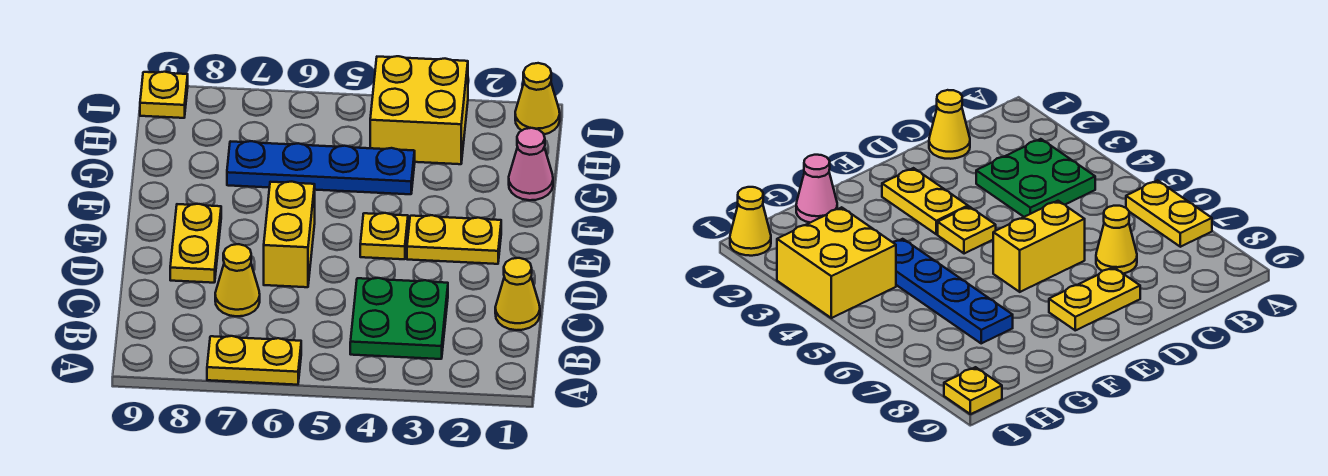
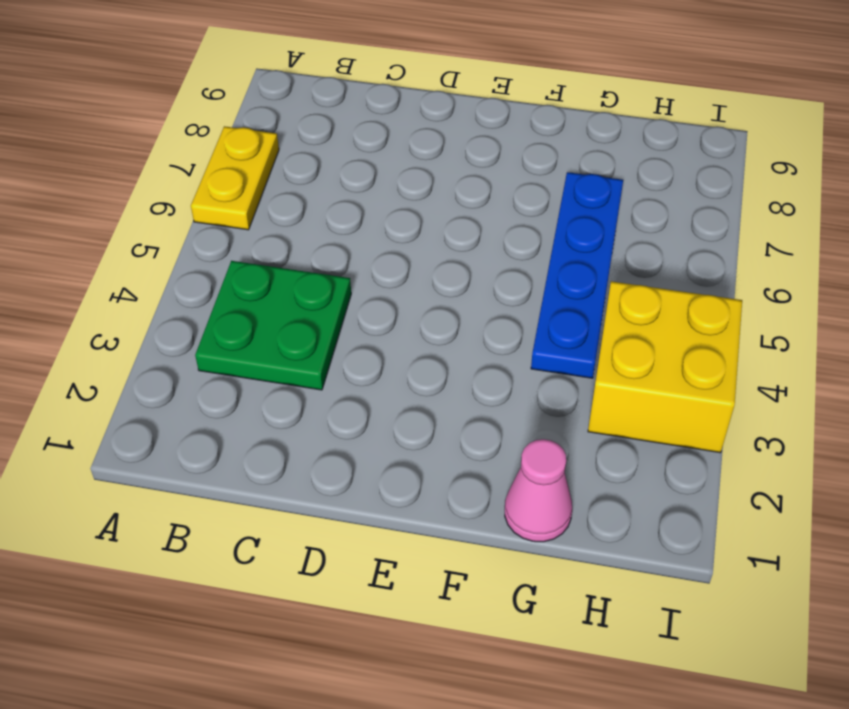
none -> yellow cone C1 level 1
none -> yellow cone C7 level 1
none -> yellow brick D6:E6 level 1

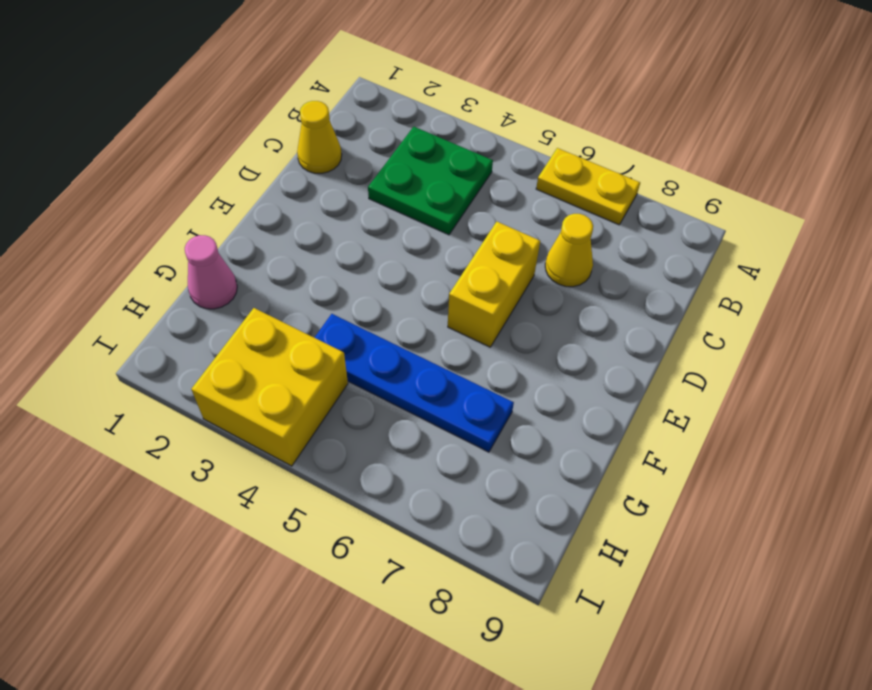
none -> yellow plate D8:E8 level 1
none -> yellow plate E2:E3 level 1
none -> yellow plate E4 level 1

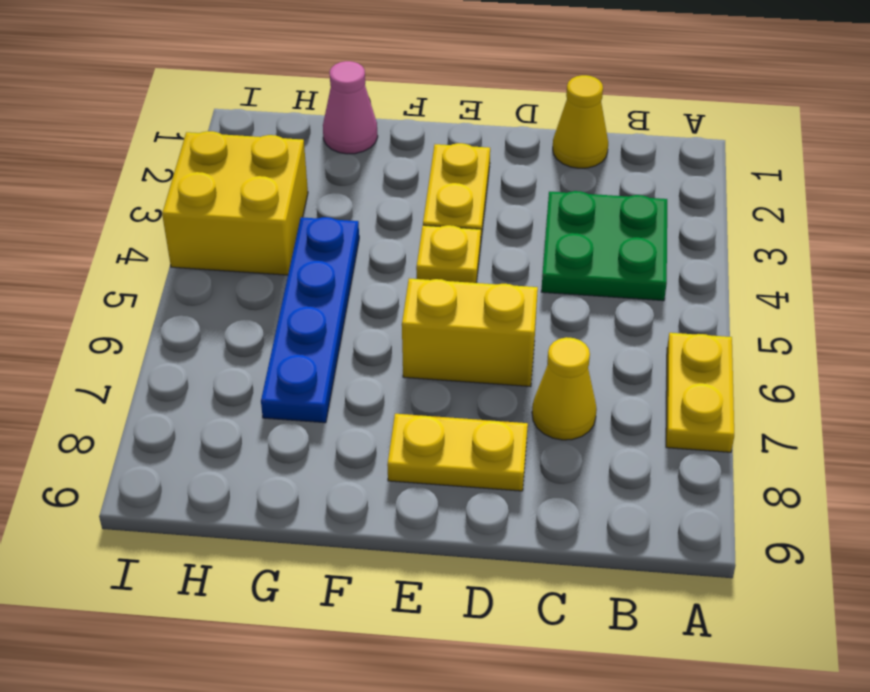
none -> yellow cone I1 level 1
none -> yellow plate I9 level 1

